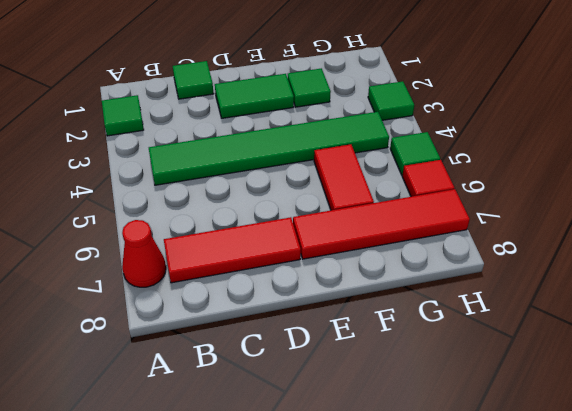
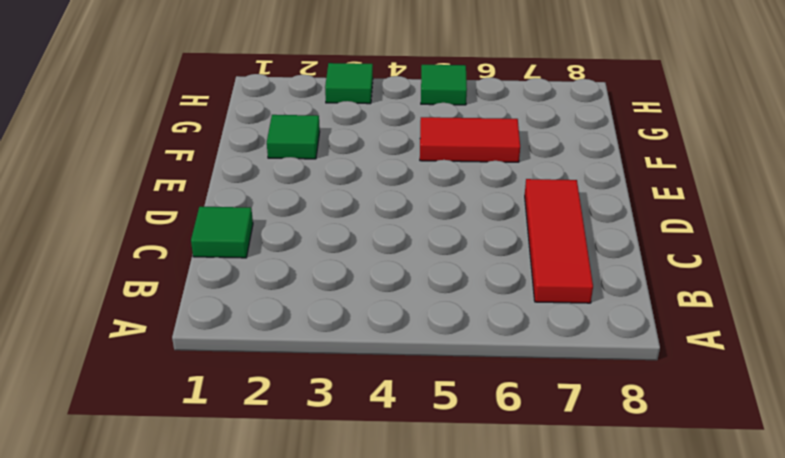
none -> green tile A2 level 1
none -> red cone A7 level 1
none -> green tile B4:G4 level 1

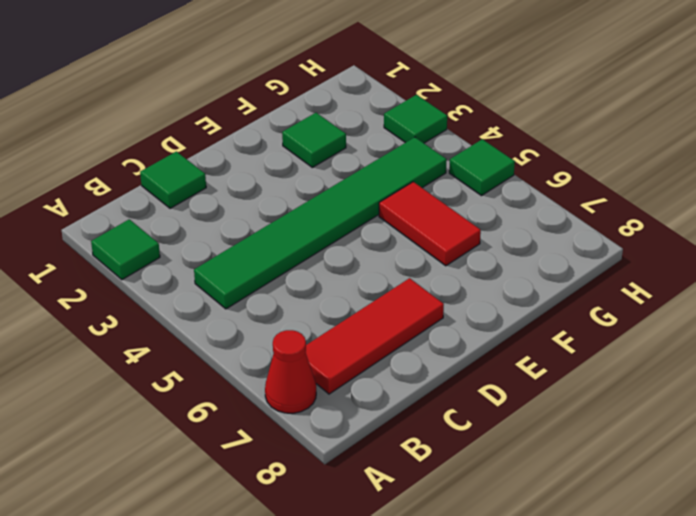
none -> green tile D2:E2 level 1
none -> red tile E7:H7 level 1
none -> red tile H6 level 1

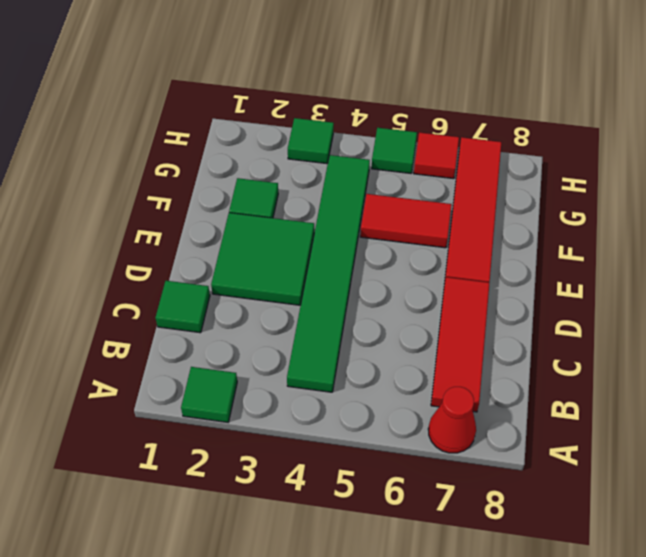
green tile D2:E3 level 1 -> green tile D2:E2 level 1

